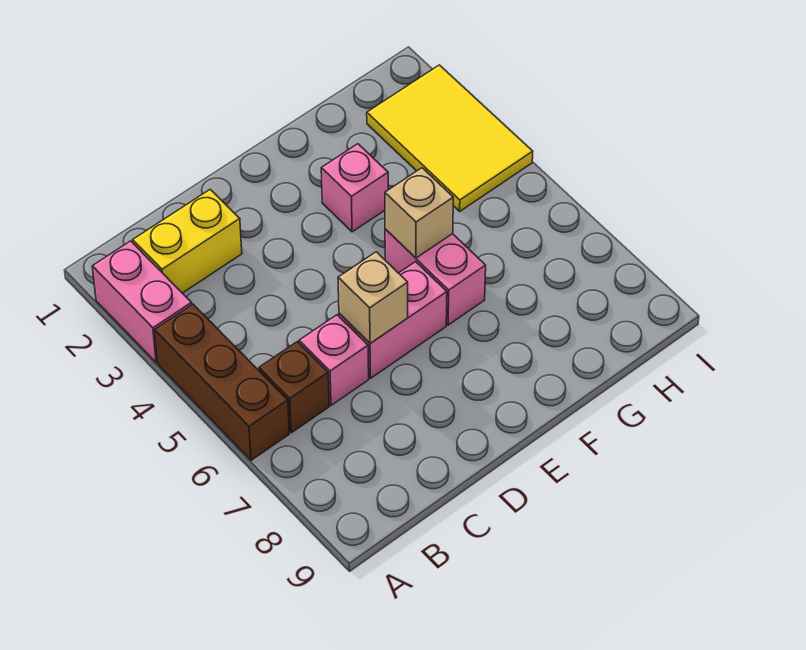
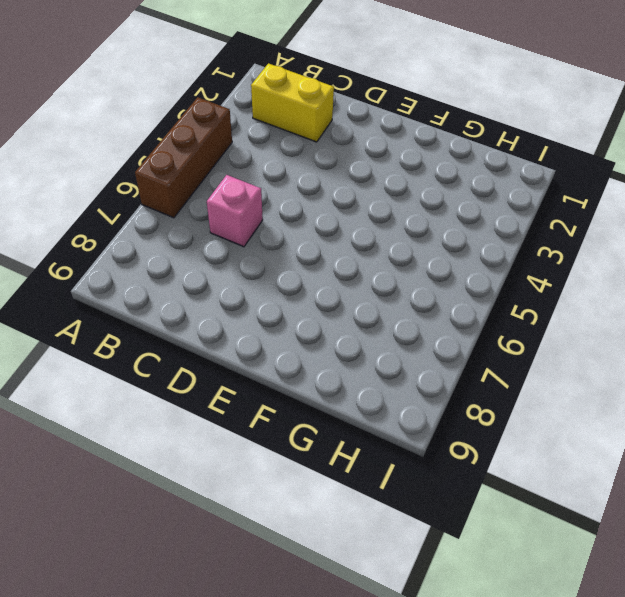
none -> pink brick A2:A3 level 1
none -> brown brick B6 level 1

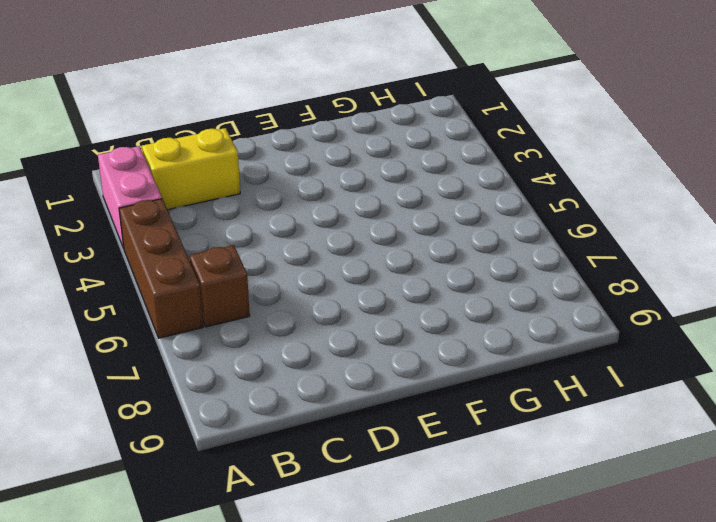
none -> pink brick C6 level 1
none -> pink brick D6:E6 level 1

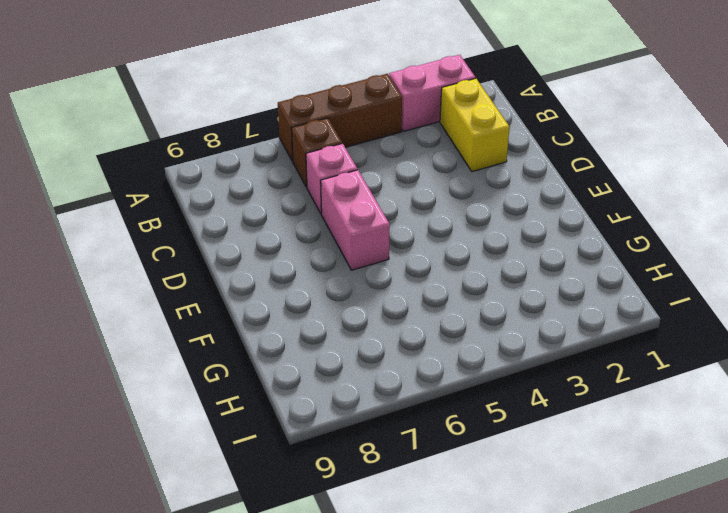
none -> pink brick F3 level 1
none -> pink brick F5:F6 level 1

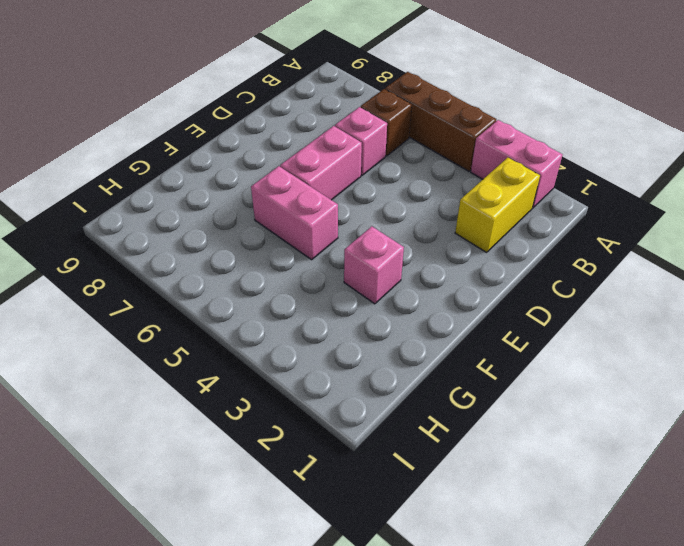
none -> yellow tile H2:I4 level 1
none -> tan brick D6 level 2

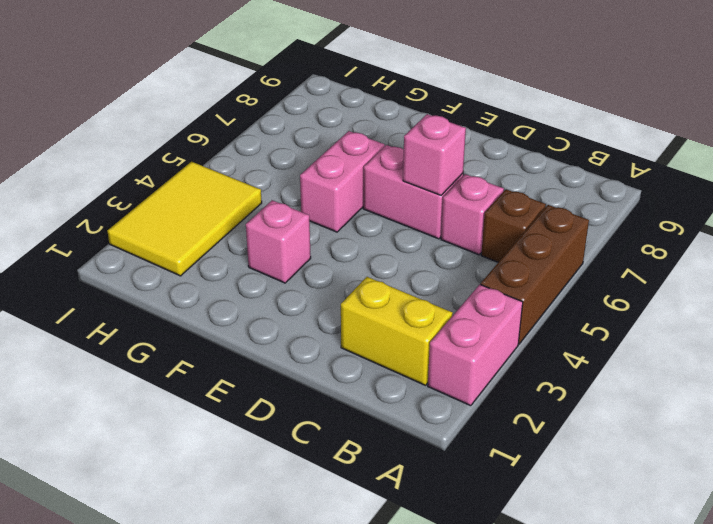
pink brick D6 level 2 -> tan brick D6 level 2
none -> tan brick F5 level 2

